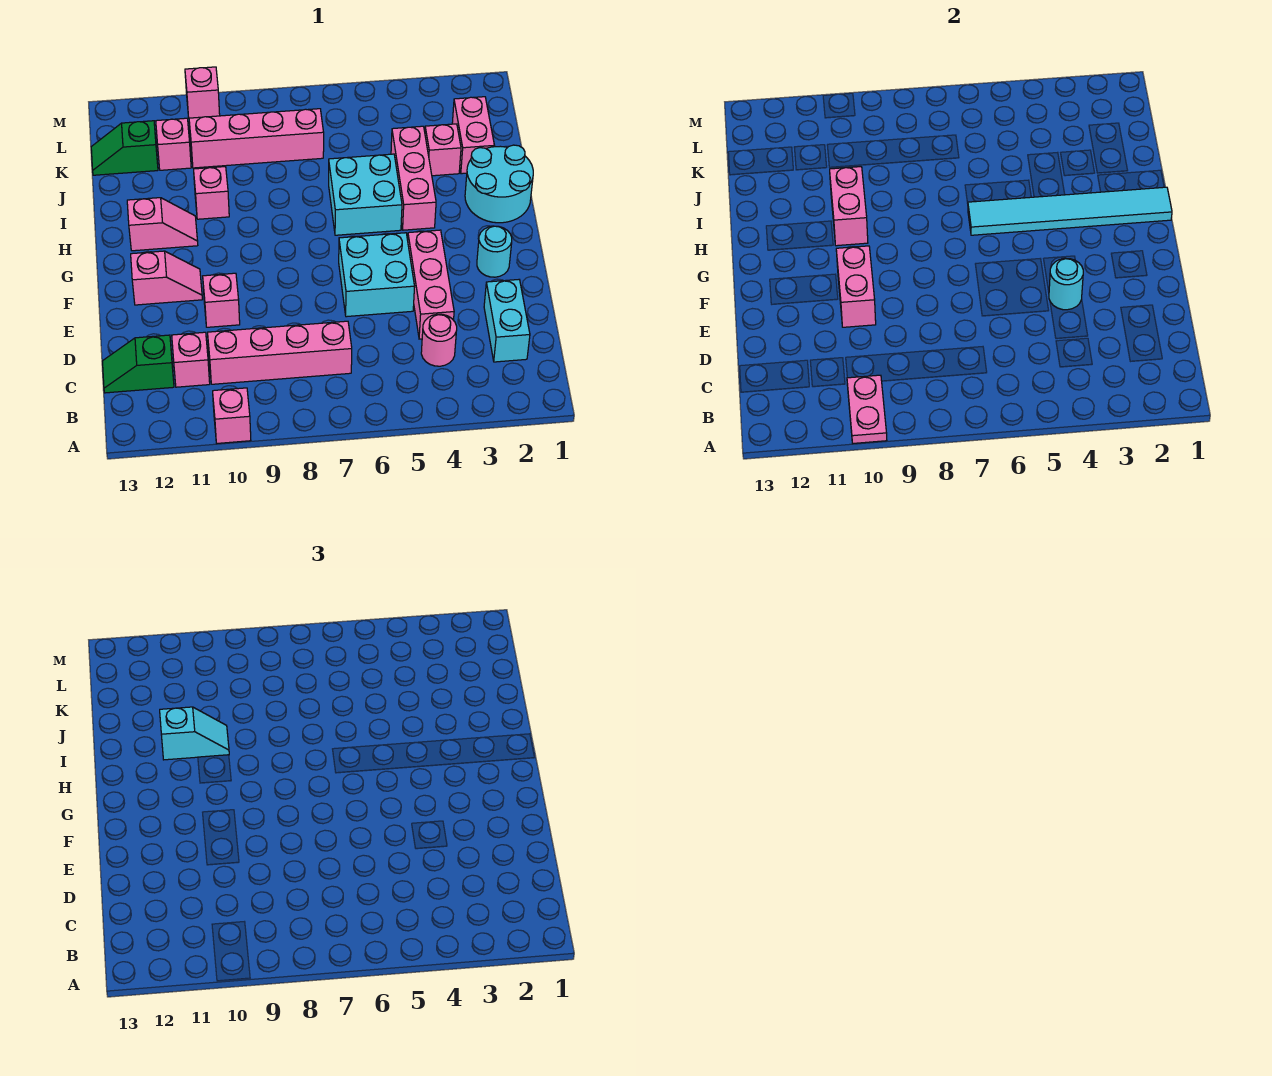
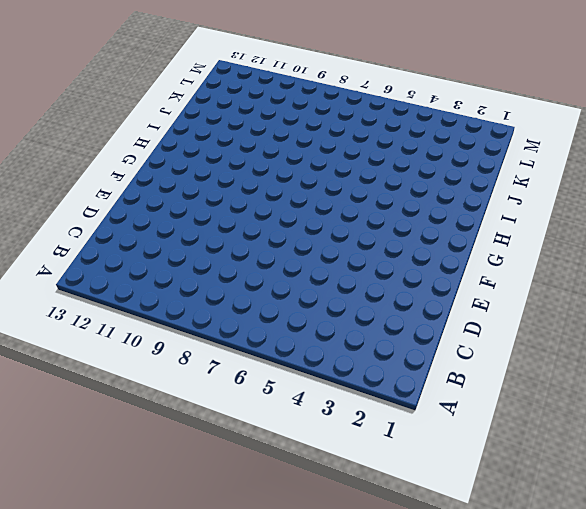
none -> pink brick A10 level 1
none -> cyan brick C2:D2 level 1
none -> pink round brick C4 level 1

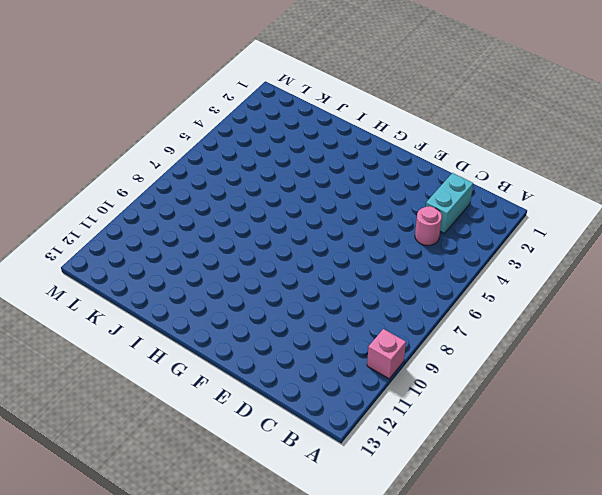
cyan brick C2:C3 level 1 -> cyan brick C2:D2 level 1
none -> pink brick C7:C10 level 1
none -> pink brick C11 level 1
none -> green slope C12:C13 level 1 top 12

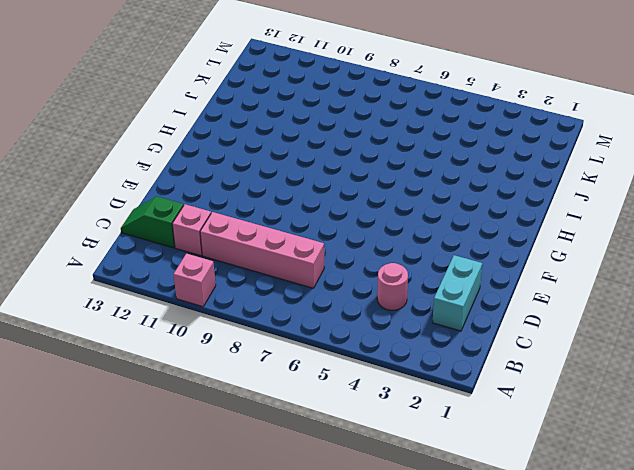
none -> pink brick D4:F4 level 1
none -> cyan brick E5:F6 level 1
none -> pink brick E10 level 1

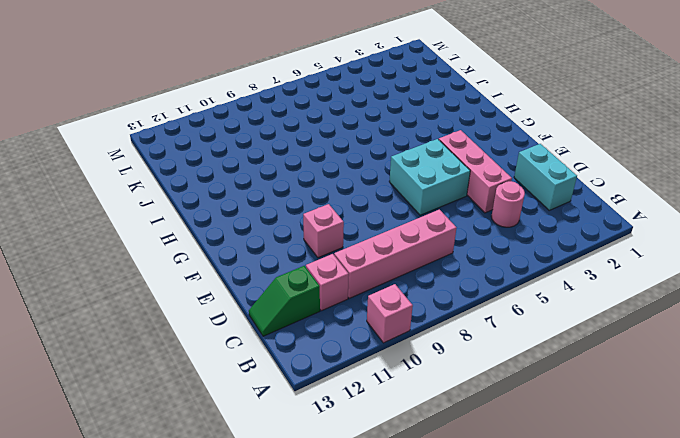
none -> cyan round brick F2 level 1
none -> pink slope F11:F12 level 1 top 12
none -> cyan round brick H1:I2 level 1

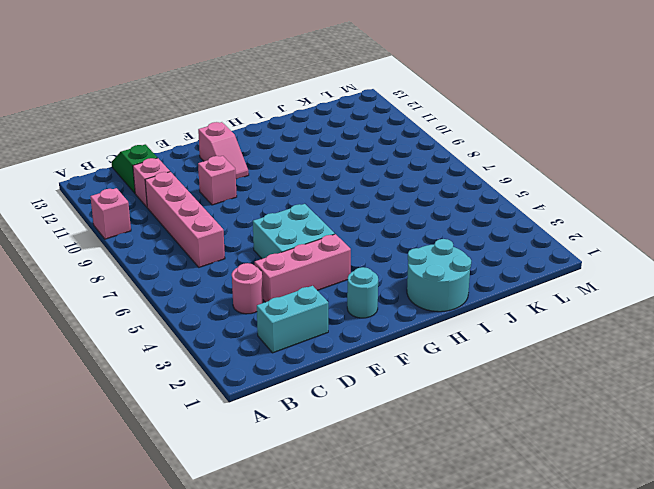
none -> pink brick H4:J4 level 1
none -> cyan brick H5:I6 level 1
none -> pink slope H11:H12 level 1 top 12

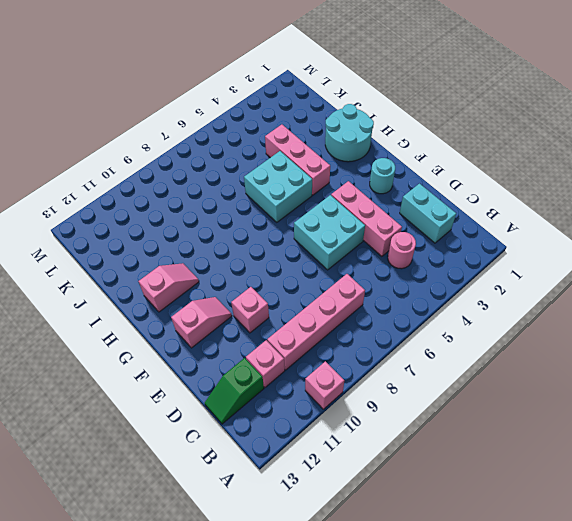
none -> pink brick I10 level 1
none -> pink brick J2:K2 level 1
none -> pink brick J3 level 1

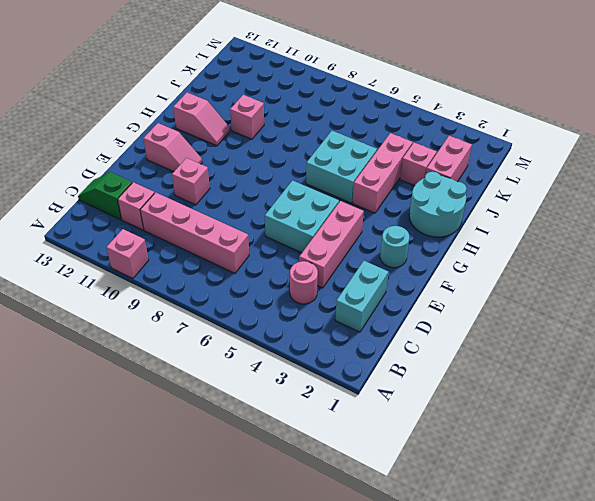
none -> pink brick K7:K10 level 1
none -> pink brick K11 level 1
none -> green slope K12:K13 level 1 top 12

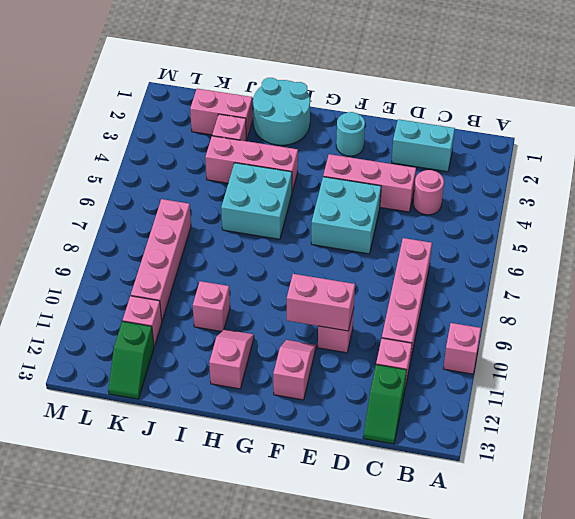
none -> pink brick M10 level 1
none -> pink plate A10:B10 level 2
none -> cyan round brick E4 level 2

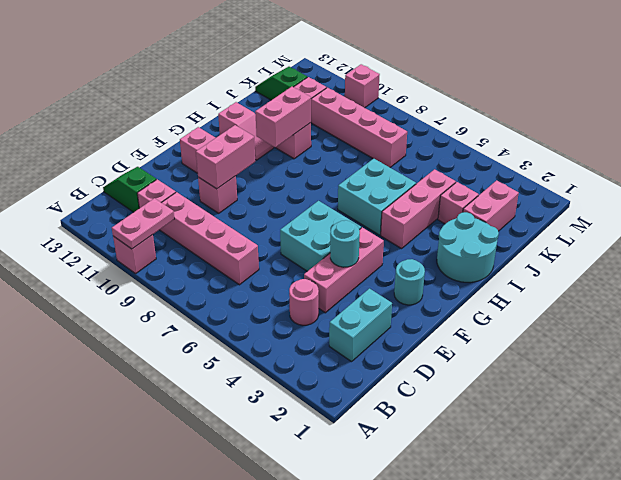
none -> cyan tile H1:H6 level 2
none -> cyan slope I10:I11 level 3 top 11

